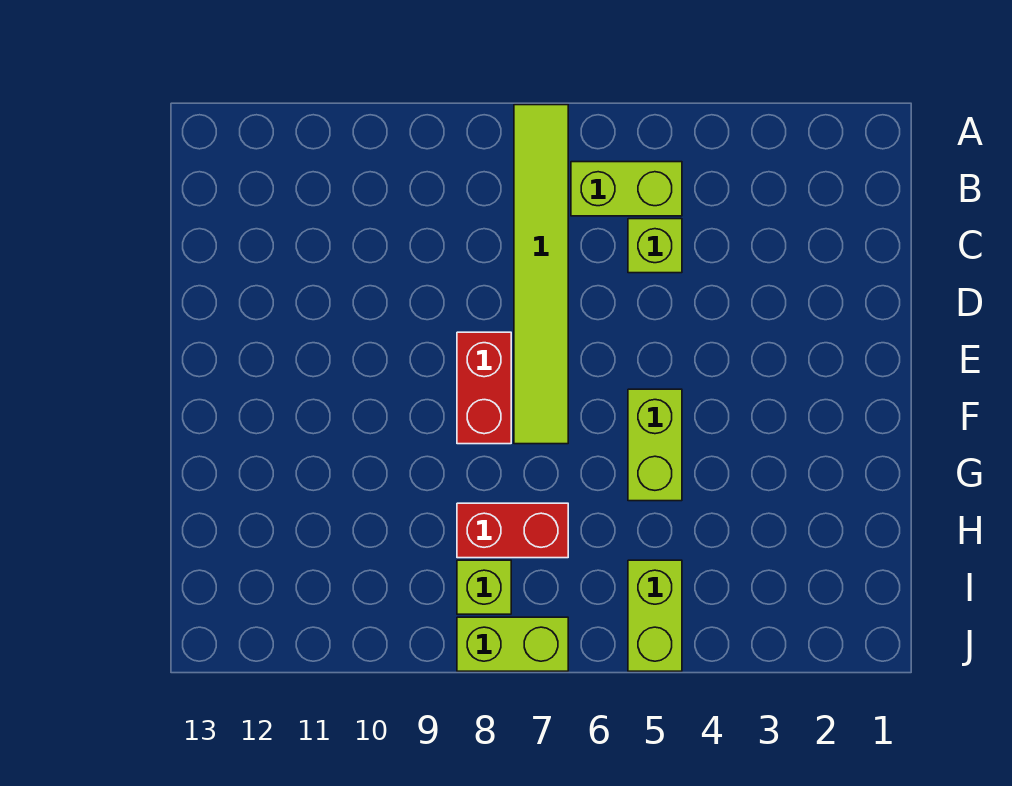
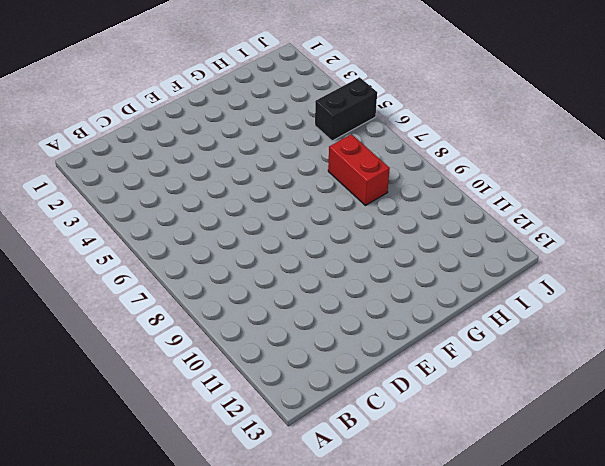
black brick I5:J5 level 1 -> lime brick I5:J5 level 1
none -> lime tile A7:F7 level 1
none -> lime brick B5:B6 level 1

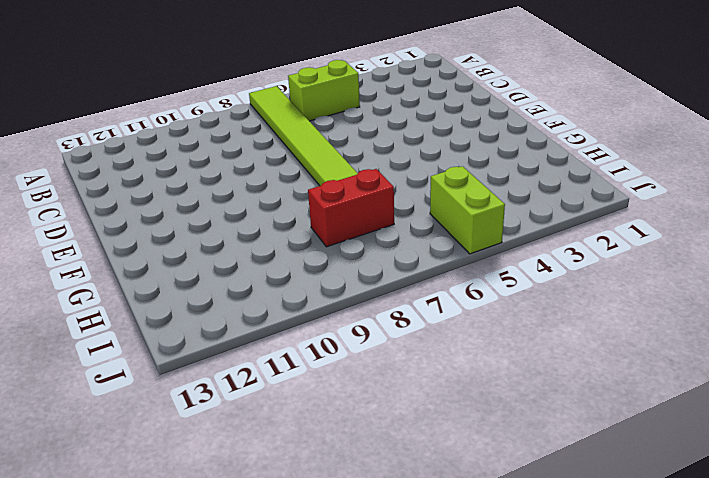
none -> lime brick C5 level 1
none -> red brick E8:F8 level 1

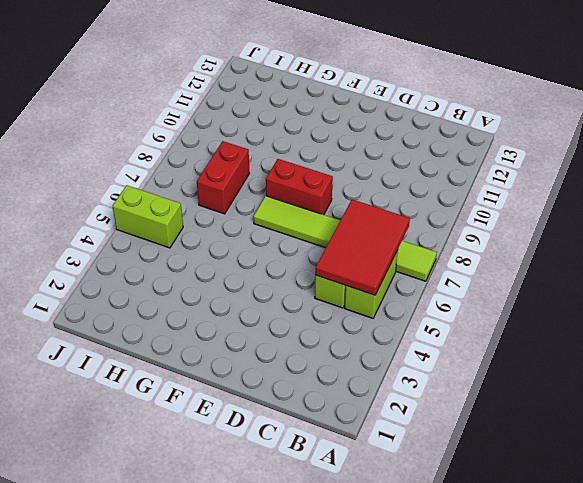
red tile B5:C7 level 2 -> none
none -> lime brick F5:G5 level 1
none -> lime brick I8 level 1

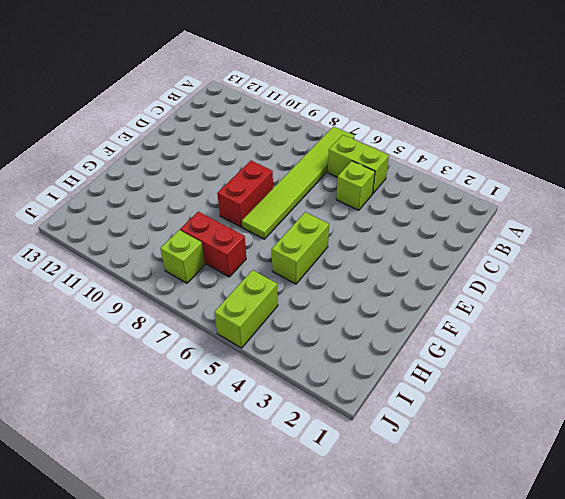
none -> lime brick J7:J8 level 1

